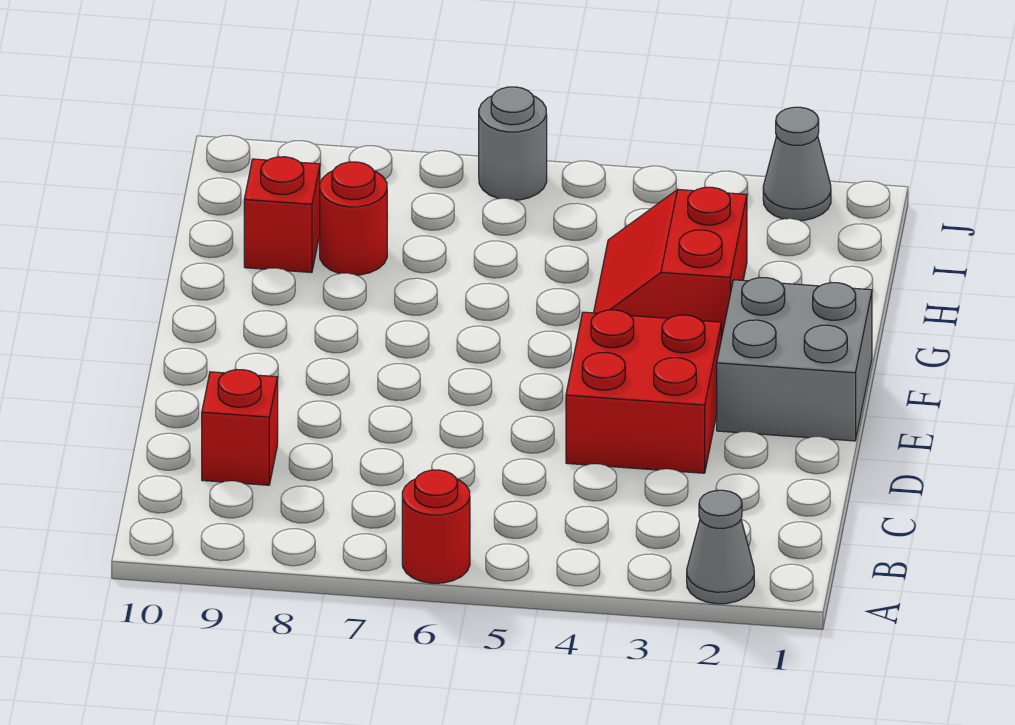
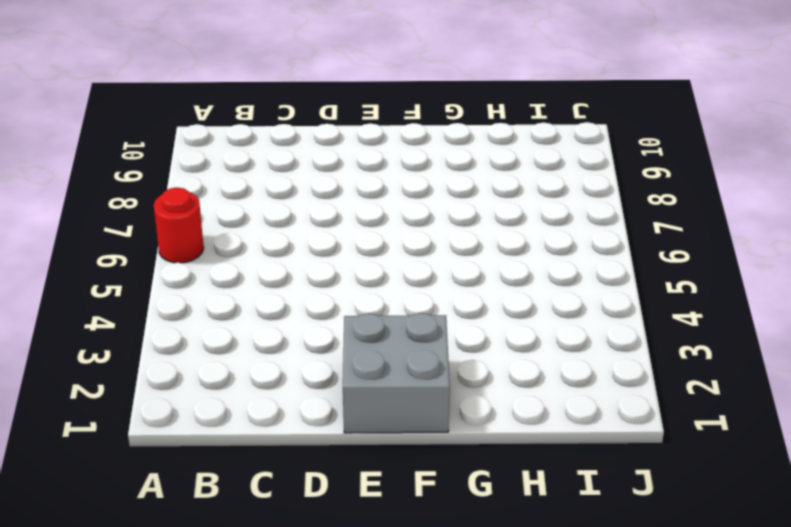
none -> grey cone A2 level 1
none -> red brick C9 level 1

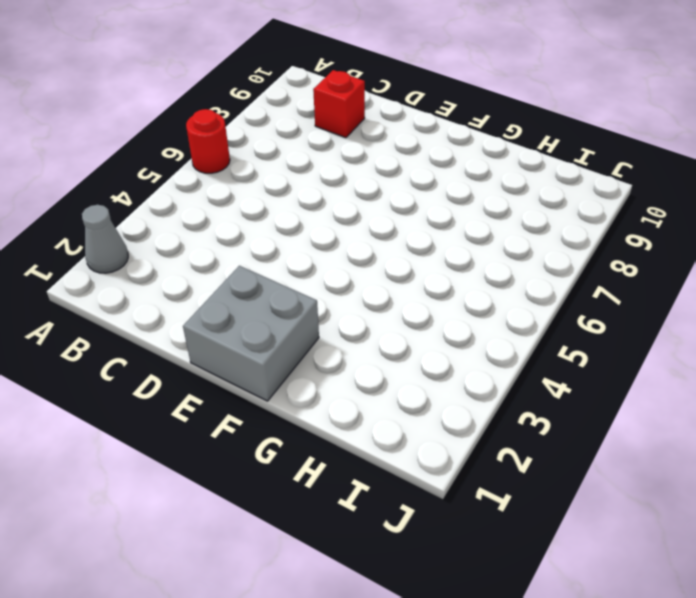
none -> red brick D3:E4 level 1
none -> red slope G3:H4 level 1 top 3

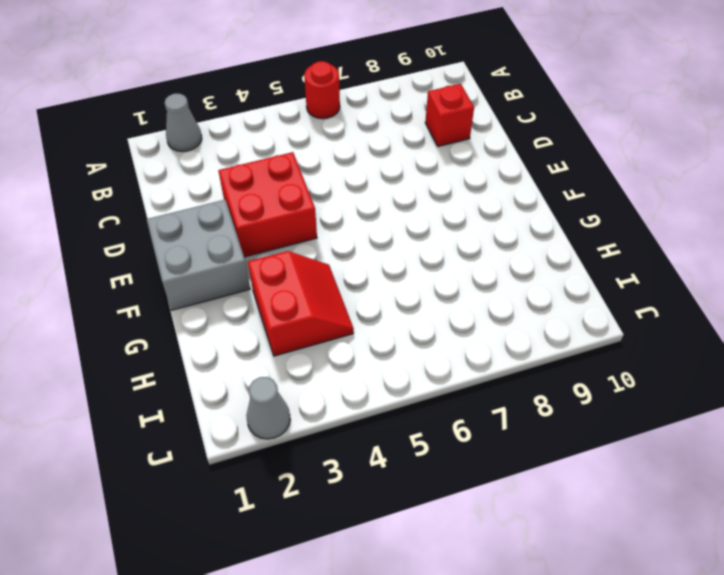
none -> red round brick H8 level 1
none -> red brick H9 level 1

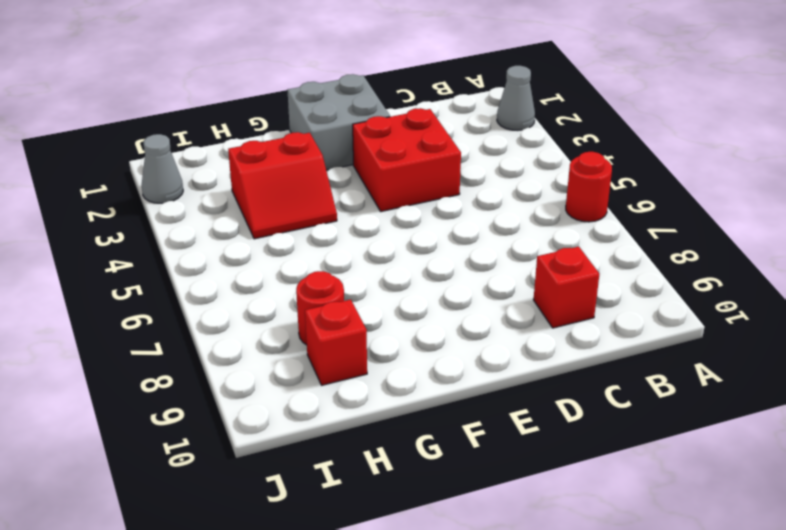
none -> grey round brick J6 level 1

